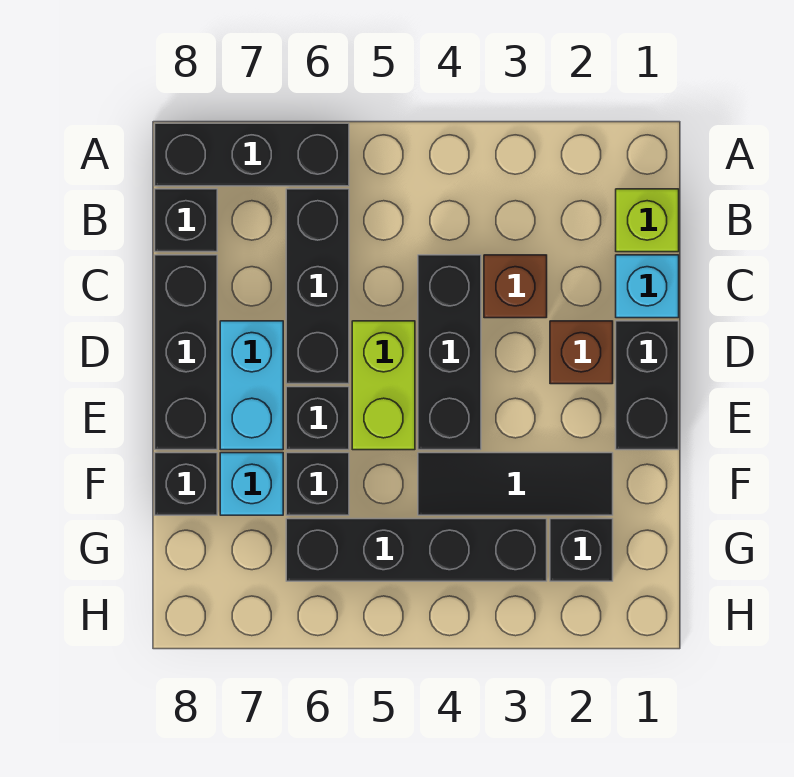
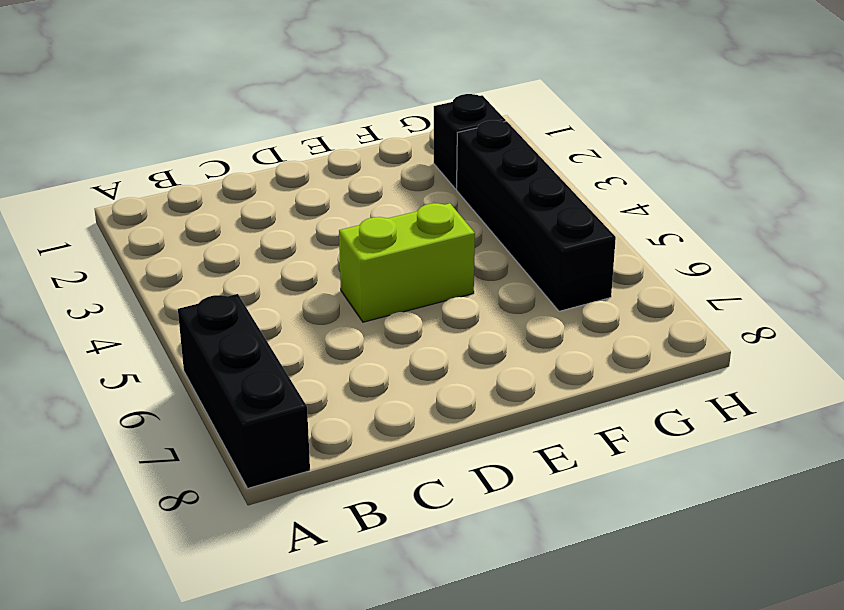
none -> lime brick B1 level 1
none -> black brick B6:D6 level 1
none -> black brick B8 level 1

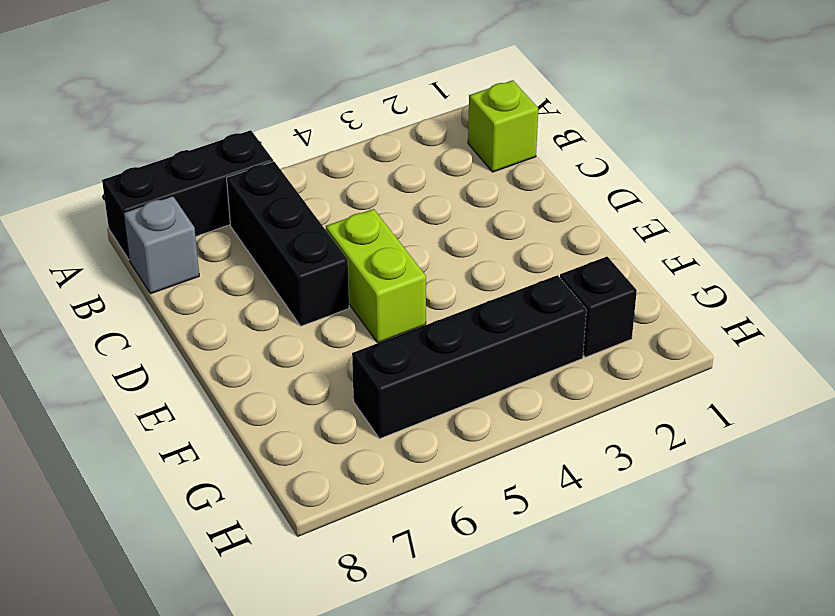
grey brick B8 level 1 -> black brick B8 level 1
none -> cyan brick C1 level 1
none -> brown brick C3 level 1
none -> black brick C4:E4 level 1

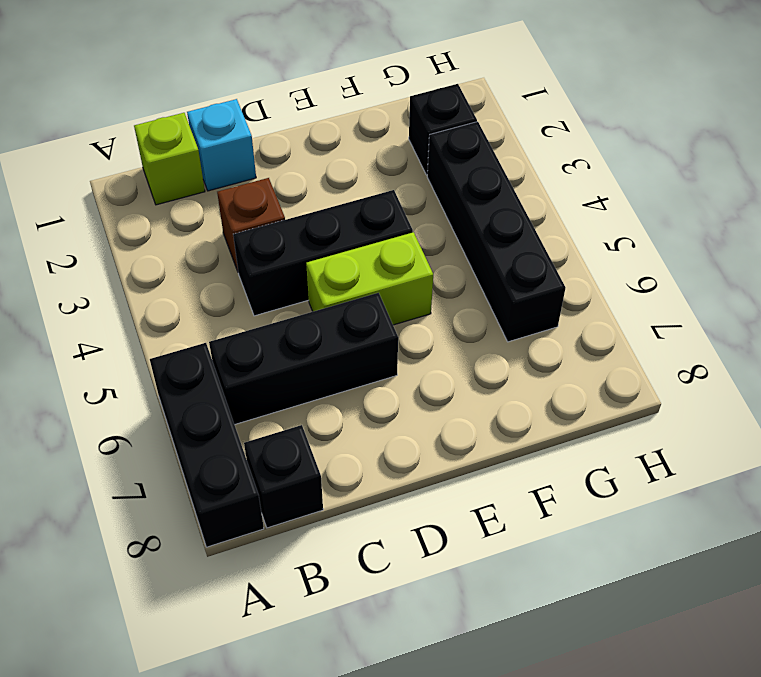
none -> black brick C8:E8 level 1
none -> black brick D1:E1 level 1
none -> brown brick D2 level 1

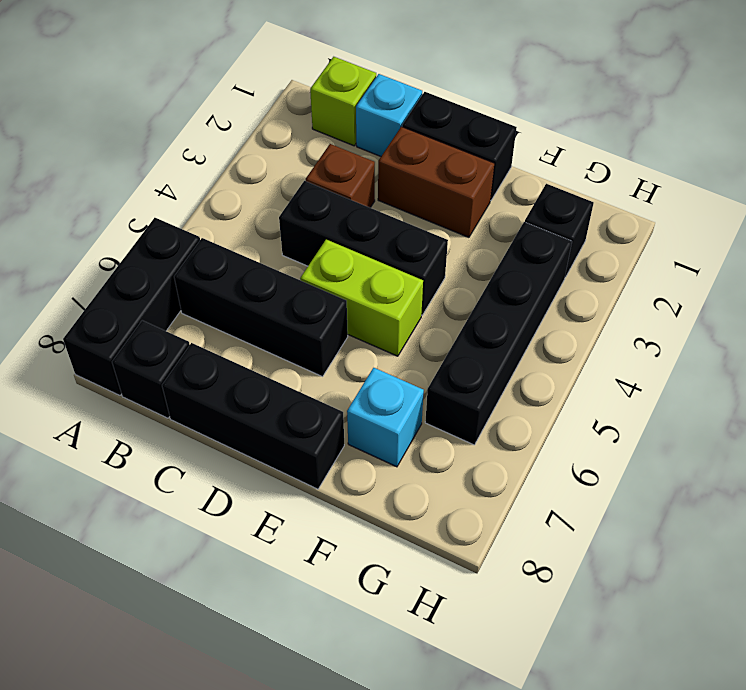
brown brick D2:E2 level 1 -> brown brick D2 level 1
none -> cyan brick D7:E7 level 1
none -> black brick E6 level 1
none -> black tile F2:F4 level 1

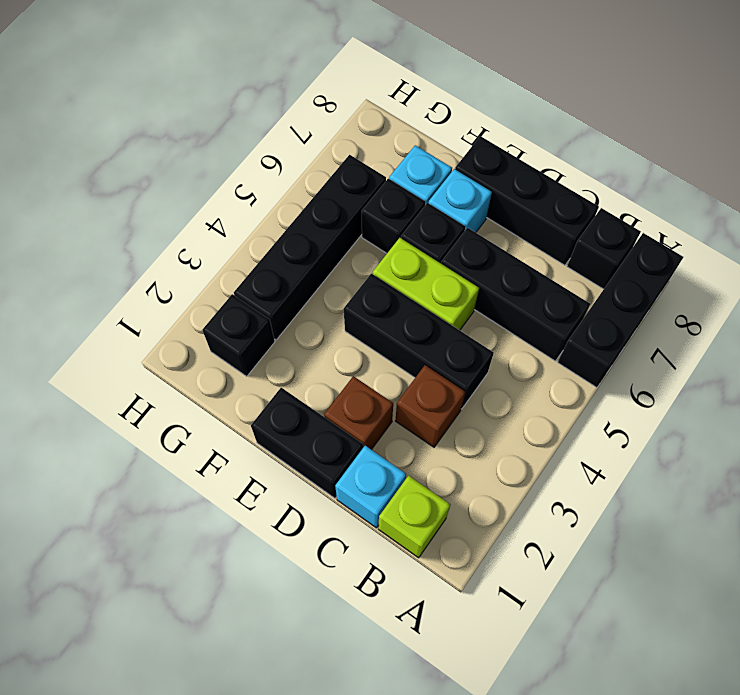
cyan brick E7 level 1 -> cyan brick D7:E7 level 1
none -> black tile F2:F4 level 1
none -> black brick F8 level 1

